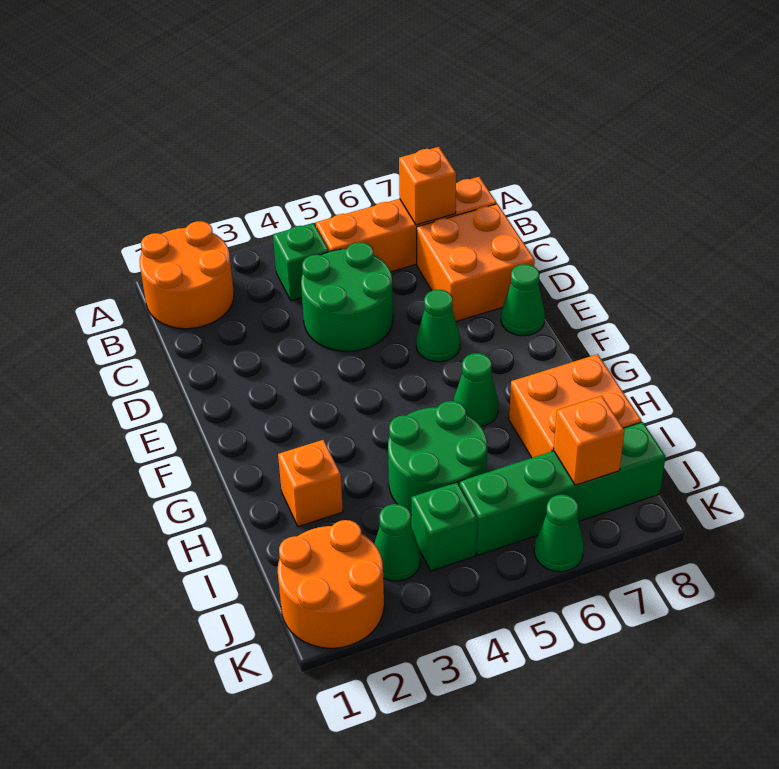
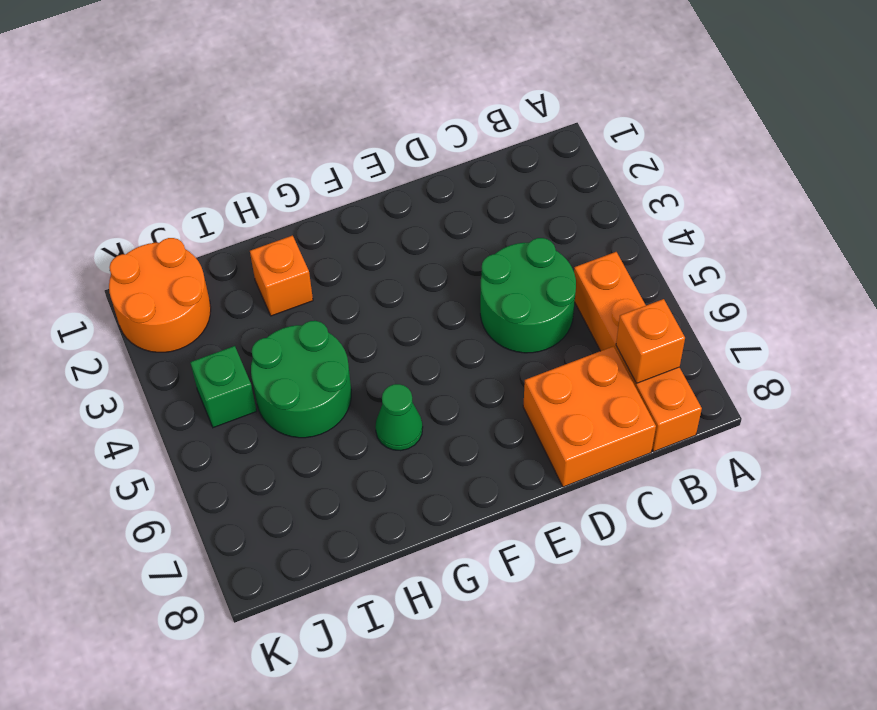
none -> orange round brick A1:B2 level 1
none -> green brick B4 level 1
none -> green cone E6 level 1

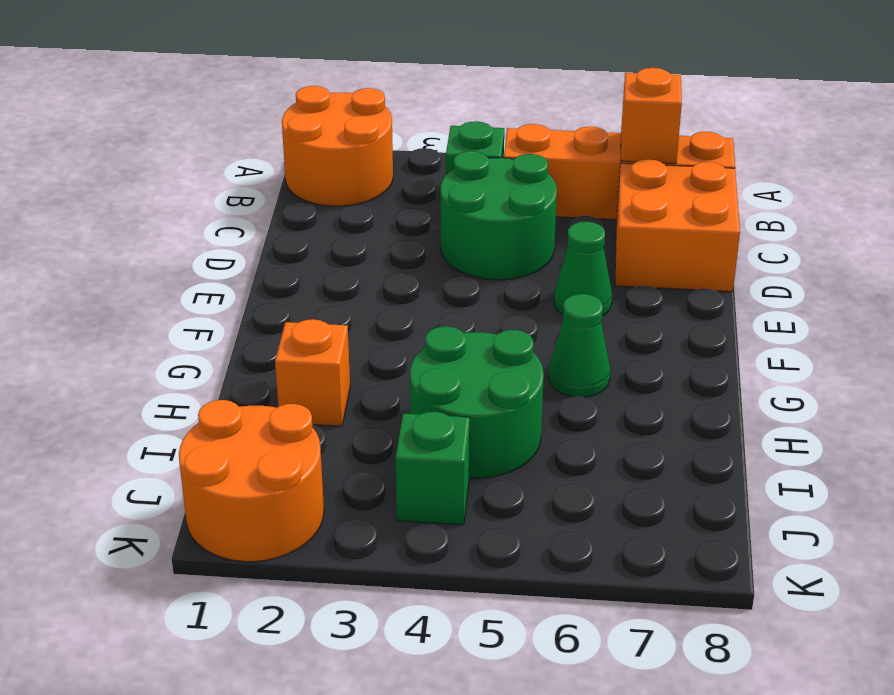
none -> green cone E8 level 1
none -> orange brick H7:I8 level 1
none -> green cone J3 level 1

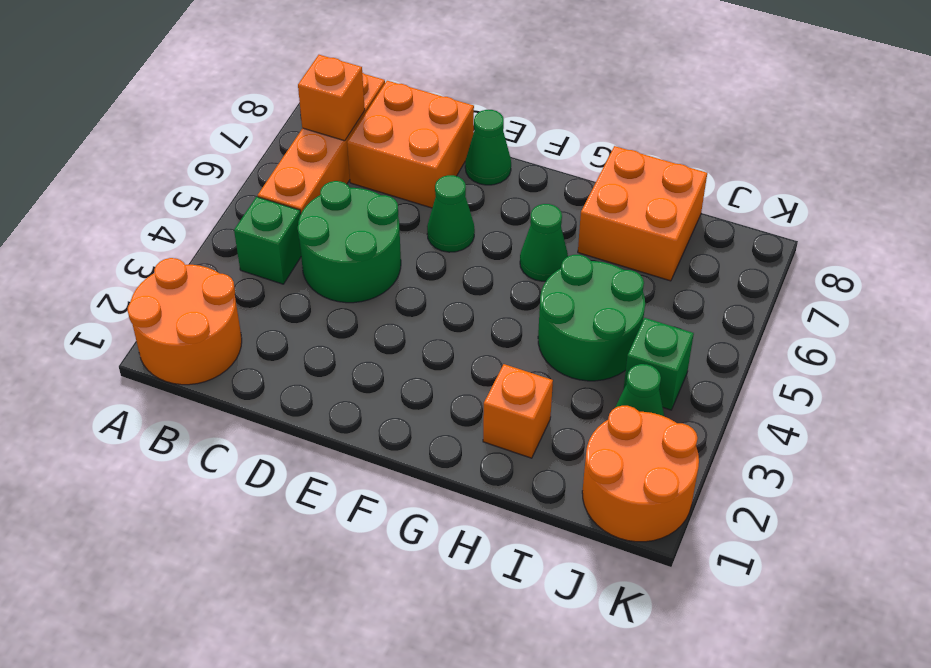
none -> green brick J5:J8 level 1
none -> green cone K6 level 1
none -> orange brick J7 level 2

